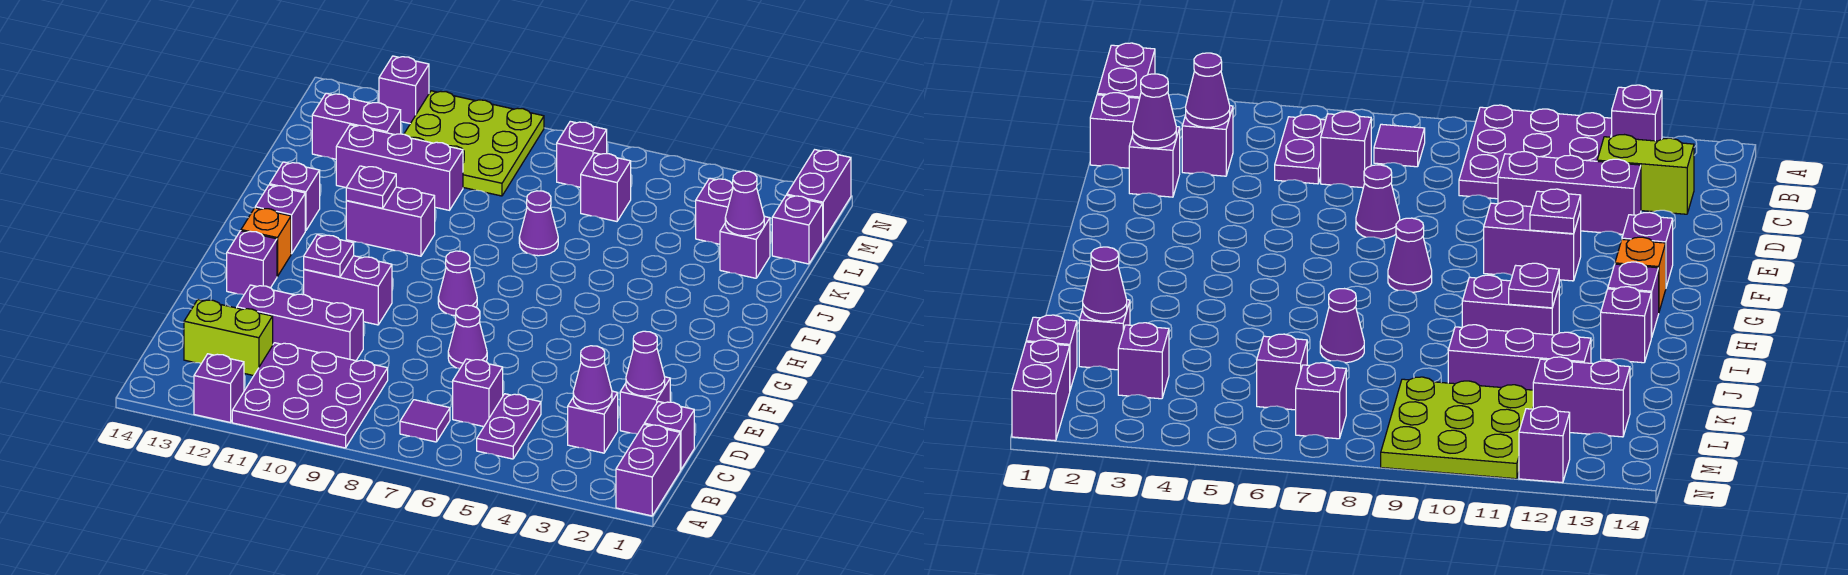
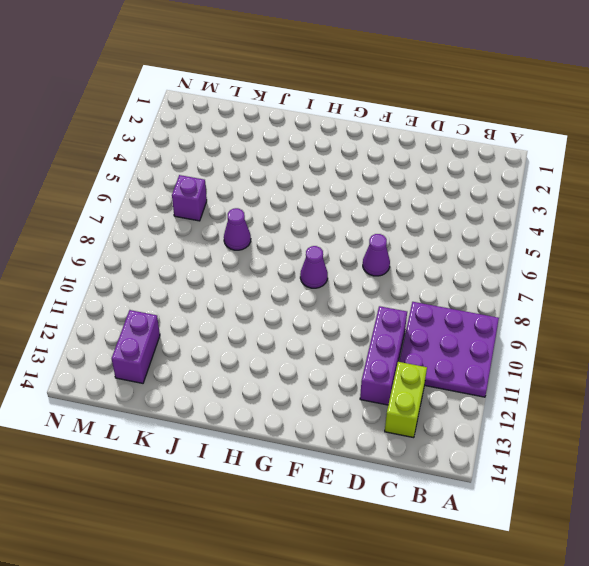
none -> purple brick A1:B1 level 1
none -> purple brick A12 level 1
none -> purple plate B5:C5 level 1
none -> purple tile B7 level 1

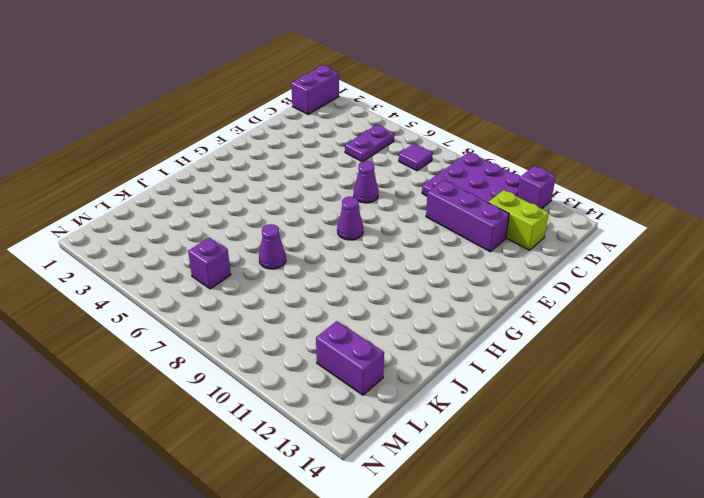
none -> purple brick C1 level 1
none -> purple brick C3 level 1
none -> purple brick C6 level 1
none -> purple brick D2 level 1

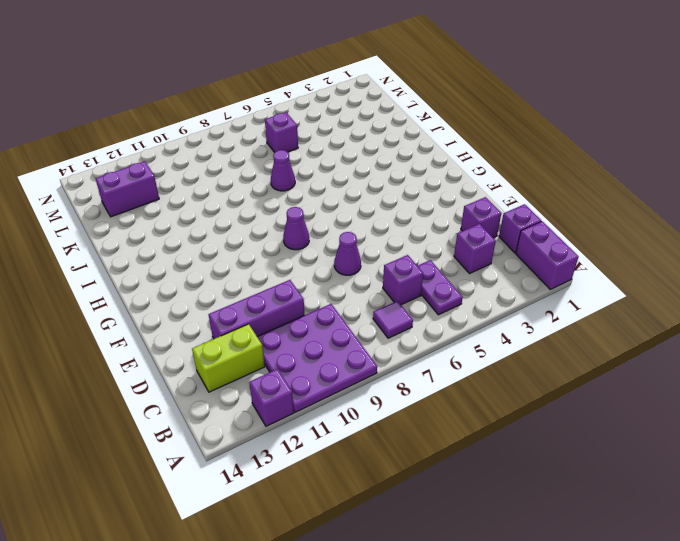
none -> purple brick F10:F11 level 1
none -> purple brick F13 level 1
none -> orange brick G13 level 1
none -> purple brick H13 level 1

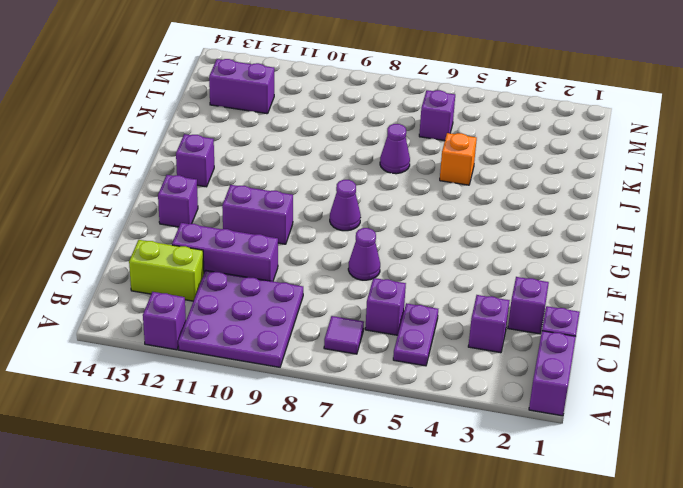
orange brick J5 level 1 -> orange brick G13 level 1
none -> purple brick I10:I11 level 1
none -> purple brick I13 level 1
none -> purple brick K2 level 1
none -> purple brick K10:K12 level 1

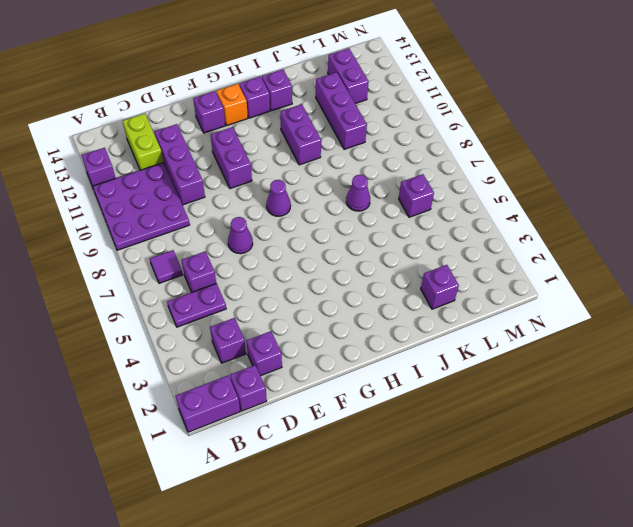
none -> purple brick L1 level 1
none -> purple brick L3 level 1
none -> lime plate L9:N11 level 1
none -> purple brick M1:N1 level 1

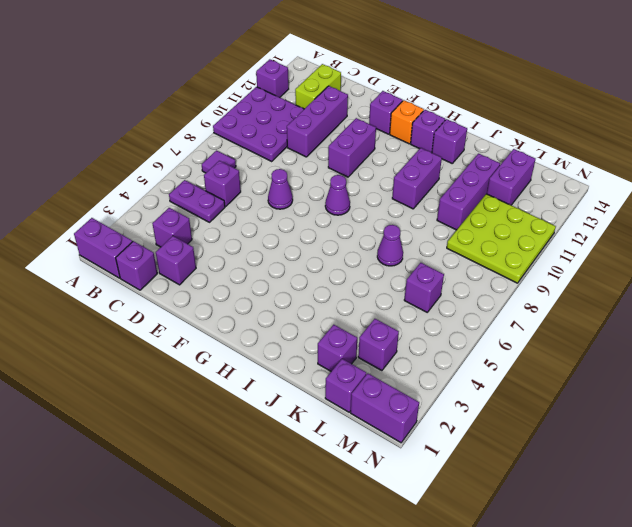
none -> purple brick M7 level 1
none -> purple brick N12 level 1
none -> purple cone C3 level 2
none -> purple cone D2 level 2

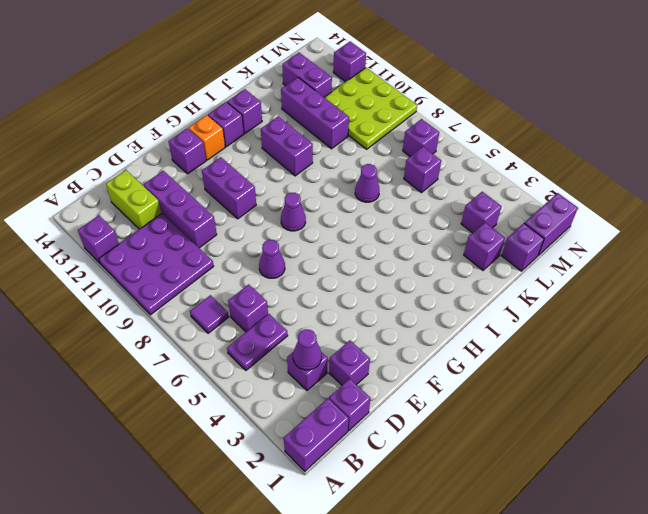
none -> purple cone D2 level 2
none -> purple plate F11 level 2
none -> purple plate I11 level 2
none -> purple cone K2 level 2

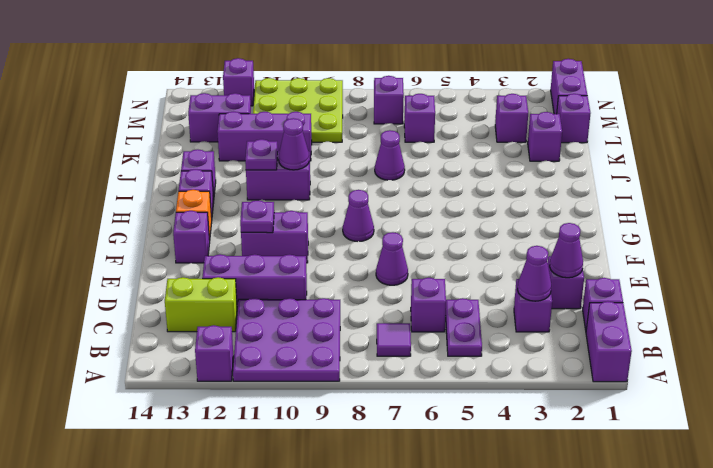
purple cone I10 level 2 -> purple cone K2 level 2

